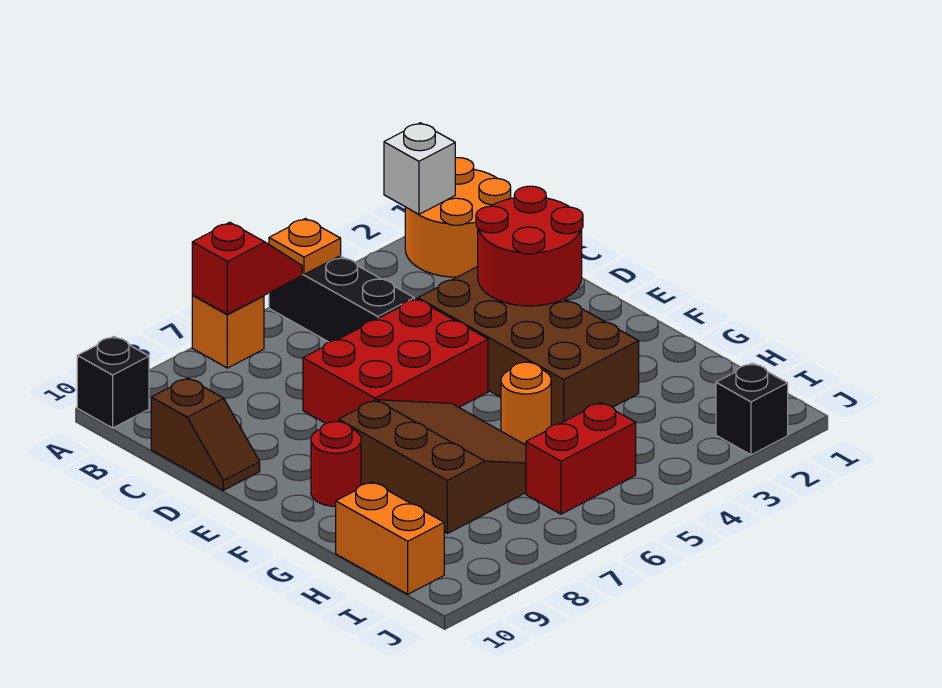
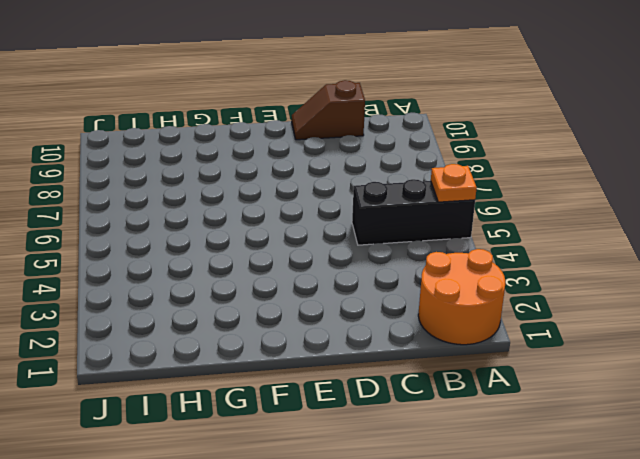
none -> orange brick A7 level 1
none -> black brick A10 level 1
none -> brown brick D3:G4 level 1

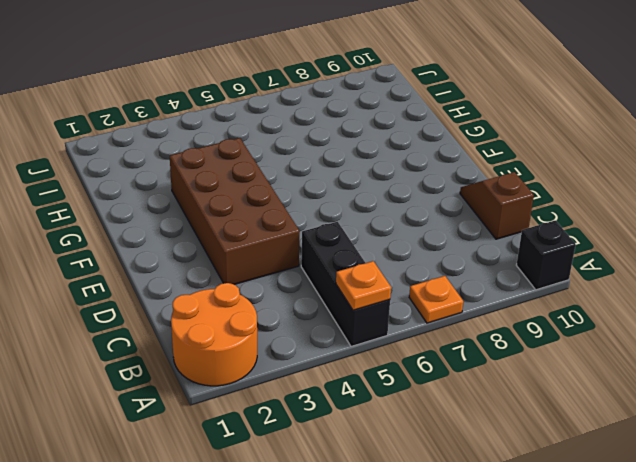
orange plate A7 level 1 -> orange brick A7 level 1
none -> red brick D5:E7 level 1
none -> brown slope F6:H8 level 1 top 8
none -> red round brick F9 level 1

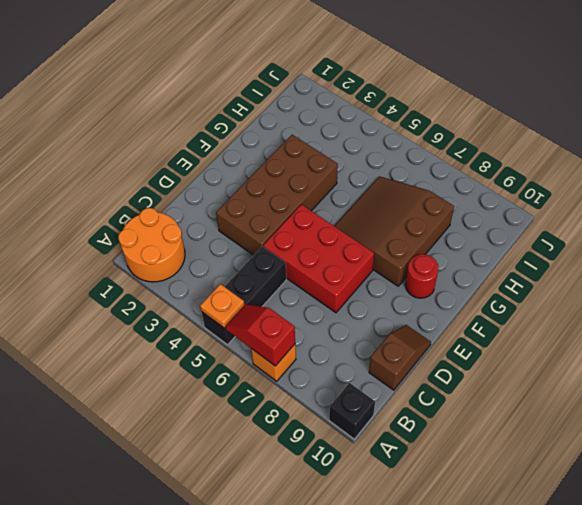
none -> orange round brick G5 level 1
none -> orange brick H10:I10 level 1
none -> red brick I5:I6 level 1

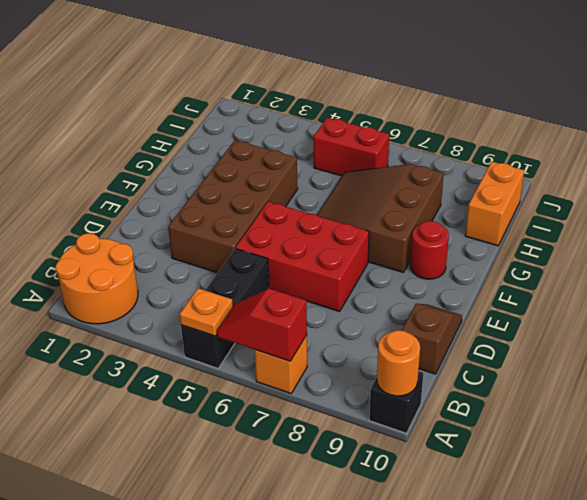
orange round brick A10 level 2 -> orange round brick G5 level 1
none -> black brick J2 level 1
none -> white brick A2 level 2
none -> red round brick D2:E3 level 2

